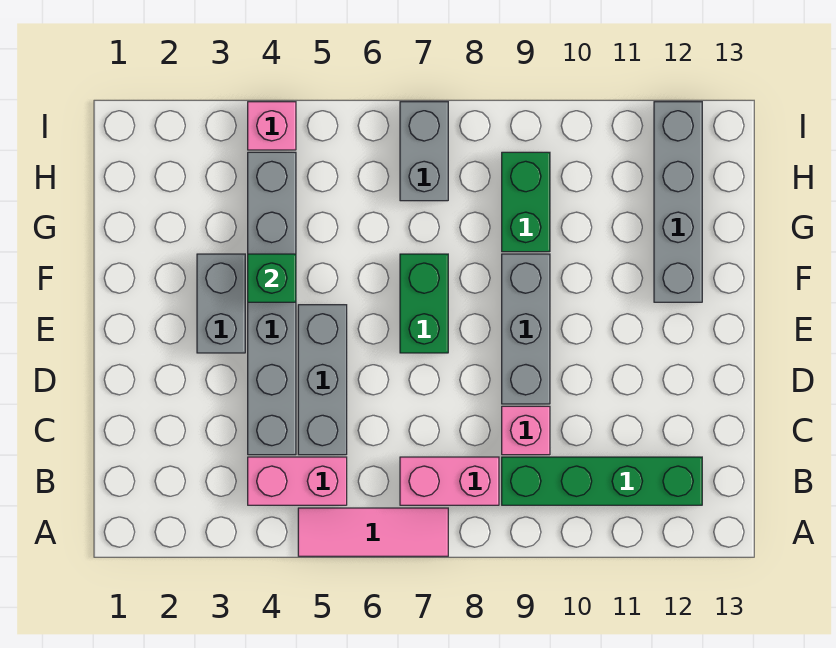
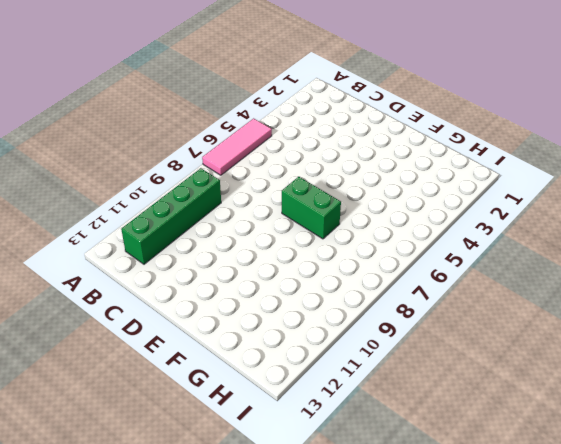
none -> pink brick B4:B5 level 1
none -> pink brick B7:B8 level 1
none -> grey brick C4:H4 level 1

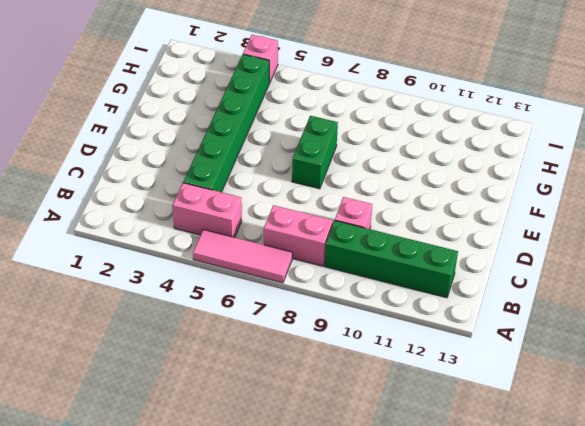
green brick C4:H4 level 1 -> grey brick C4:H4 level 1
none -> grey brick C5:E5 level 1
none -> grey brick D9:F9 level 1
none -> grey brick E3:F3 level 1

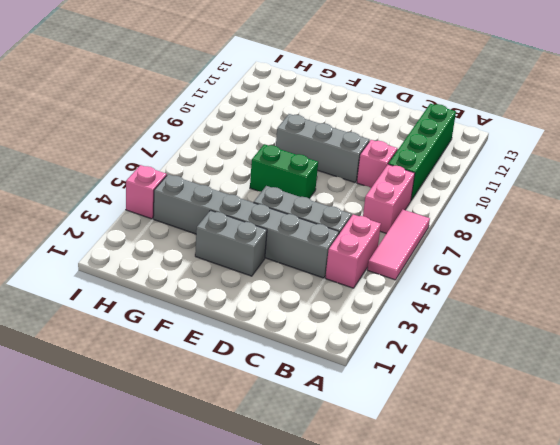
none -> grey brick F12:I12 level 1
none -> green brick G9:H9 level 1
none -> grey brick H7:I7 level 1

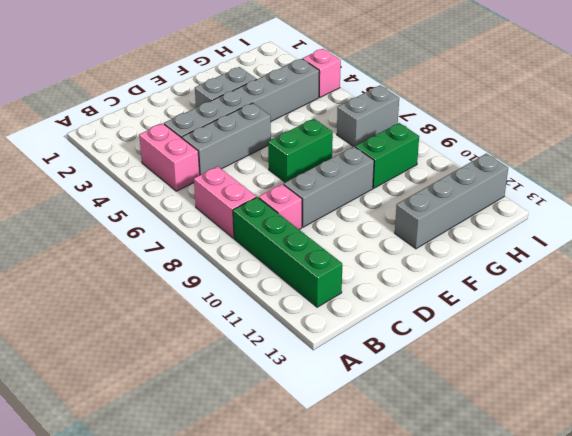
none -> pink tile A5:A7 level 1
none -> green brick F4 level 2

